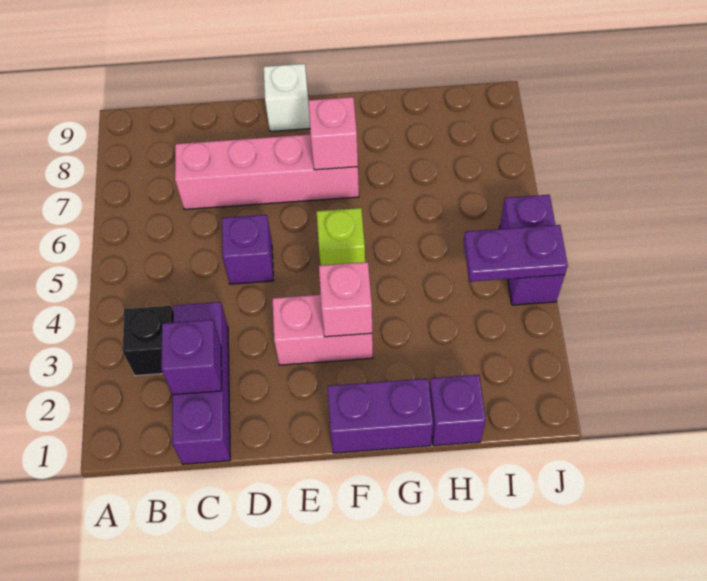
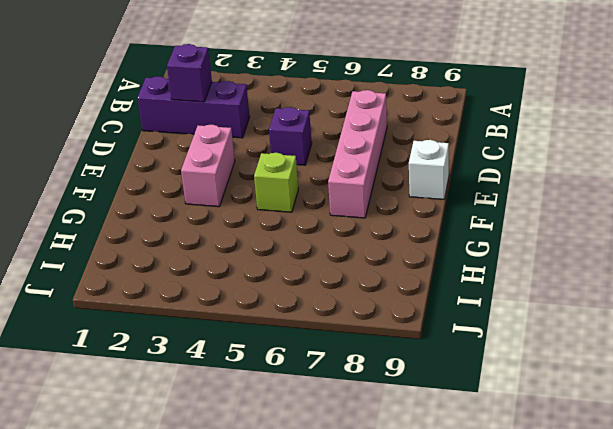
none -> black brick B3 level 1
none -> purple brick F1:G1 level 1
none -> purple brick H1 level 1

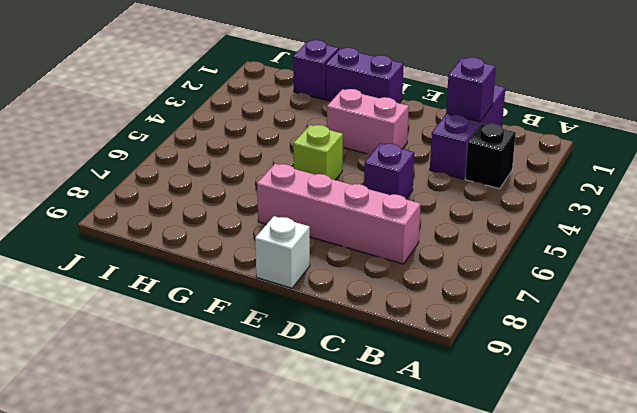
none -> purple brick J4:J5 level 1
none -> pink brick F3 level 2
none -> pink brick F7 level 2

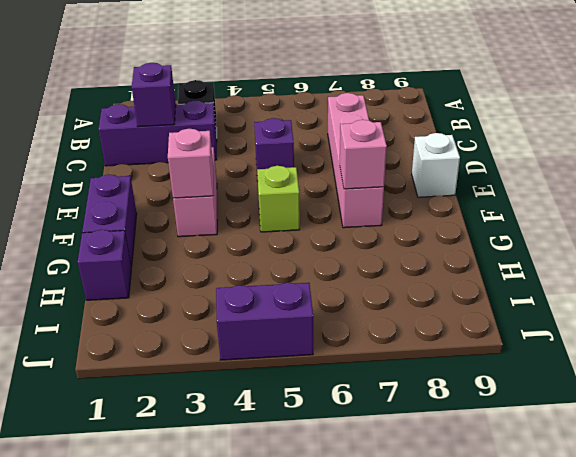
none -> purple plate I4:J4 level 2

